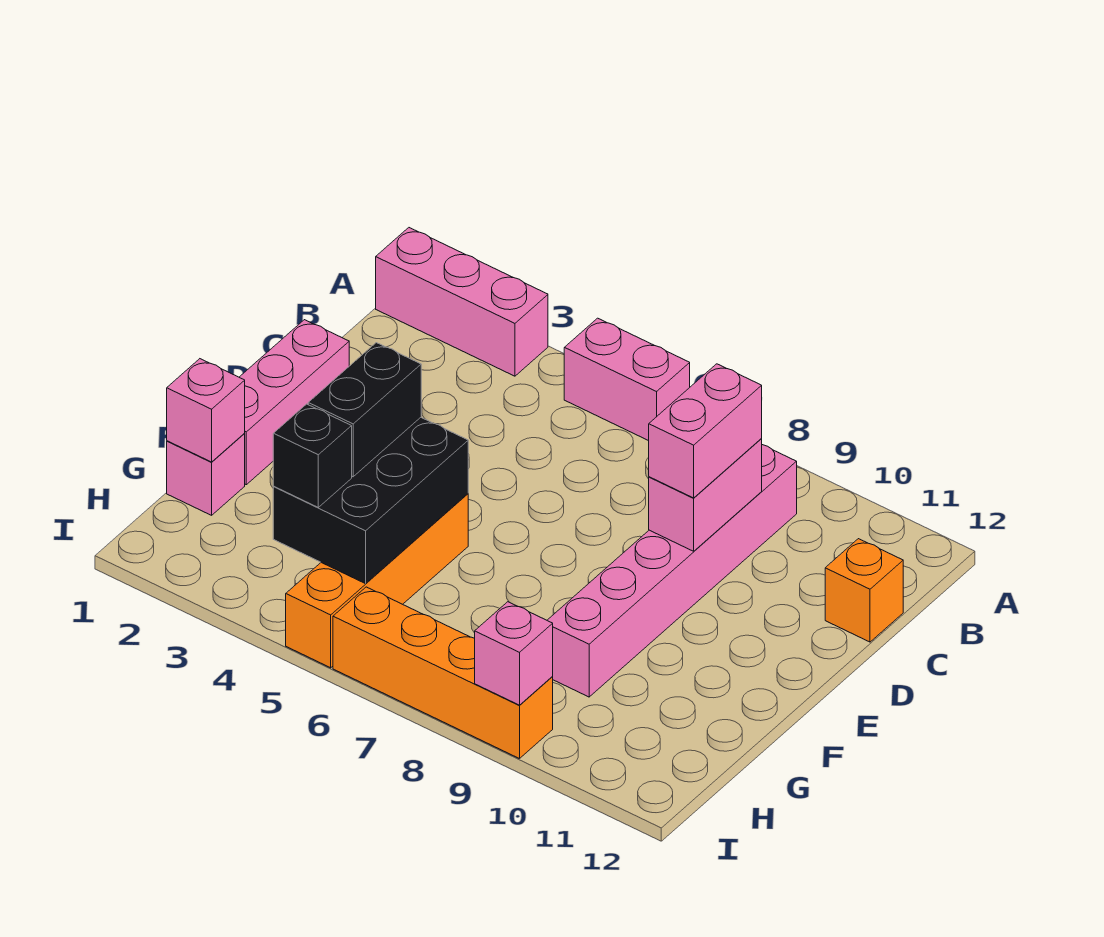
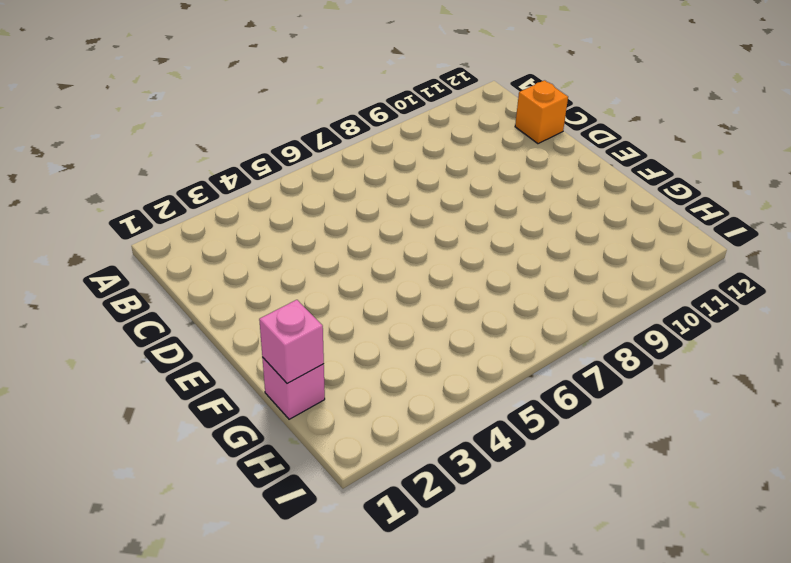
none -> pink brick A1:A3 level 1
none -> pink brick A5:A6 level 1
none -> pink brick B9:G9 level 1

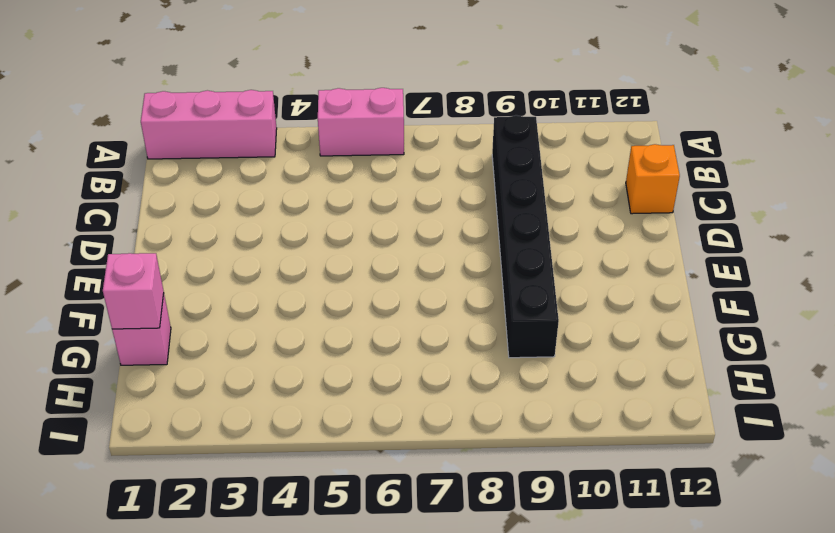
black brick B9:G9 level 1 -> pink brick B9:G9 level 1
none -> pink brick D1:F1 level 1
none -> orange brick F5:I5 level 1
none -> orange brick I6:I9 level 1

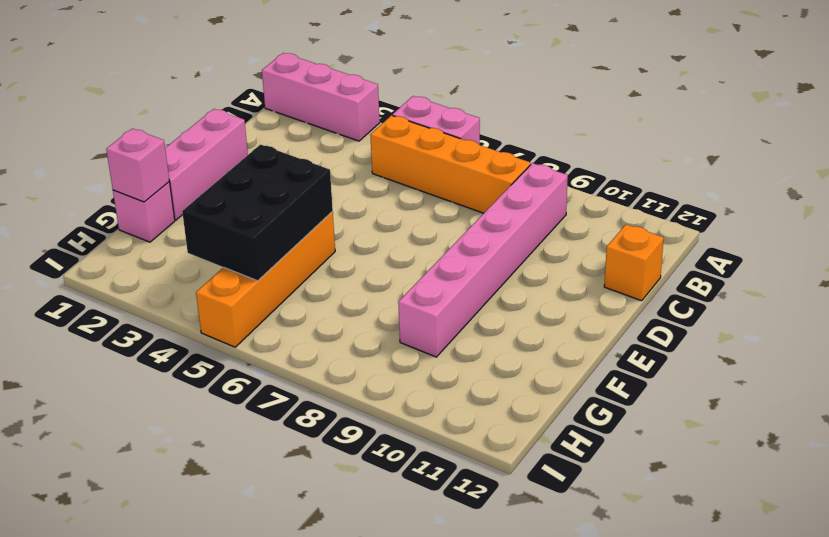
orange brick B5:B8 level 1 -> orange brick I6:I9 level 1
none -> pink brick C9:D9 level 2
none -> pink brick I9 level 2
none -> pink brick C9:D9 level 3

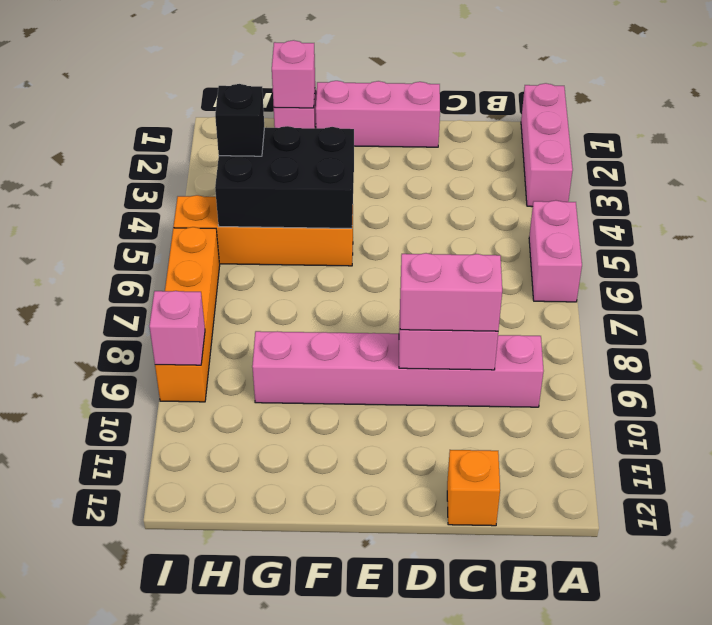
none -> black brick F4:G4 level 3

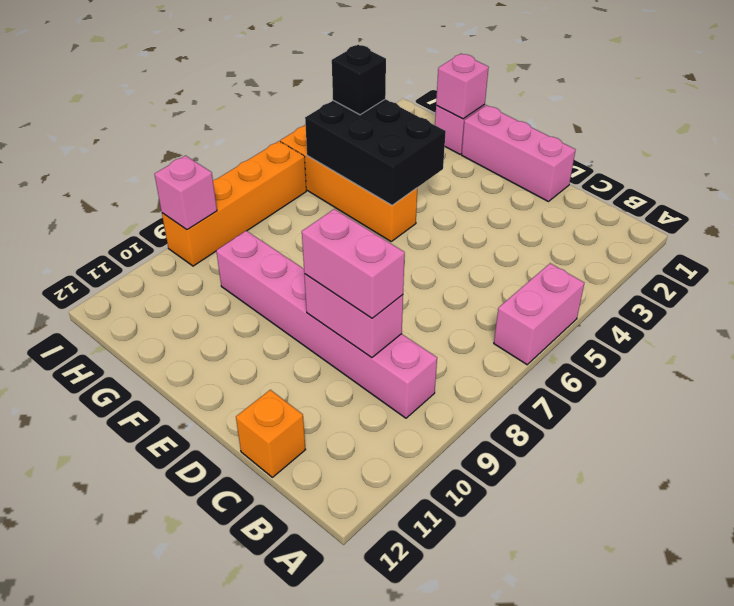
none -> pink brick A1:A3 level 1
none -> black brick F4:G4 level 3

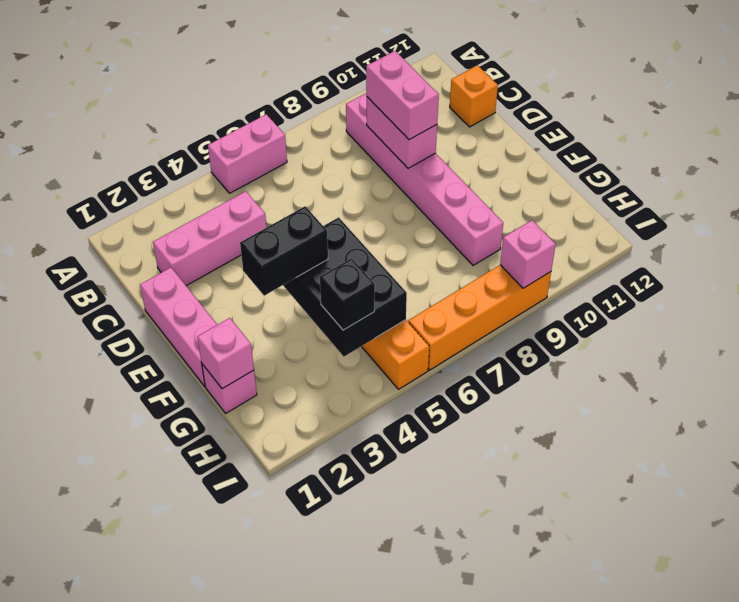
pink brick C2:C4 level 1 -> pink brick A1:A3 level 1
black brick F3:F4 level 3 -> black brick F4:G4 level 3

